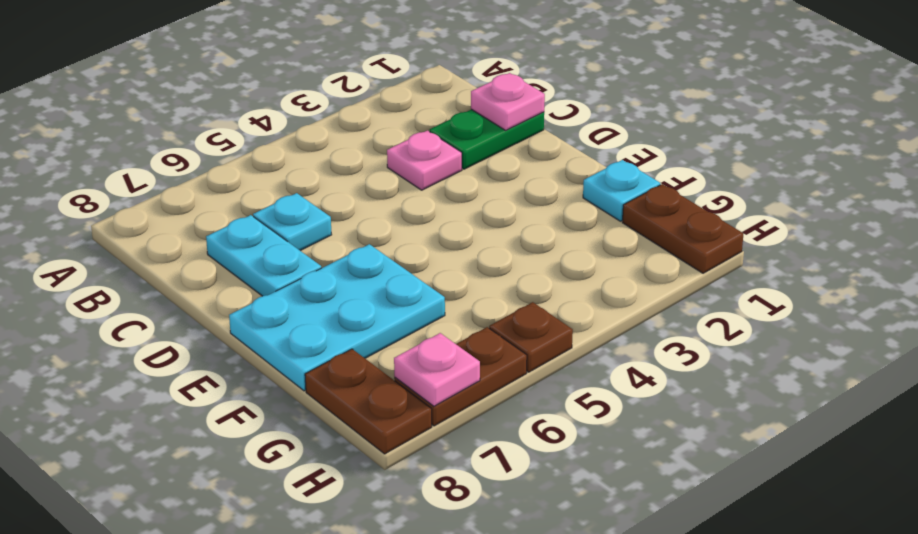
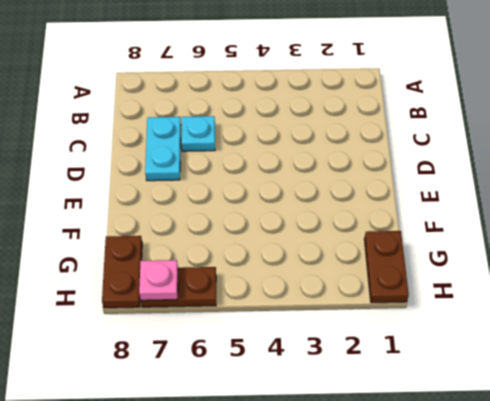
none -> green plate C1:C2 level 1
none -> pink plate C3 level 1
none -> cyan plate E6:F8 level 1

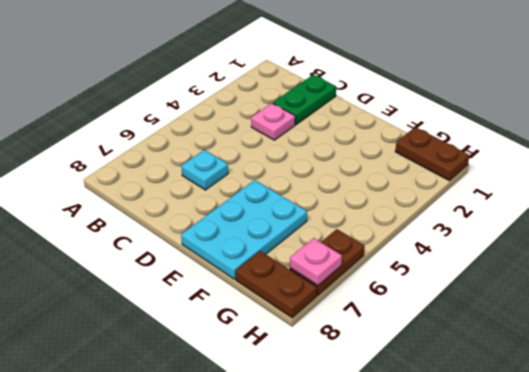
none -> cyan plate C7:D7 level 1
none -> cyan plate F1 level 1
none -> brown plate H5 level 1

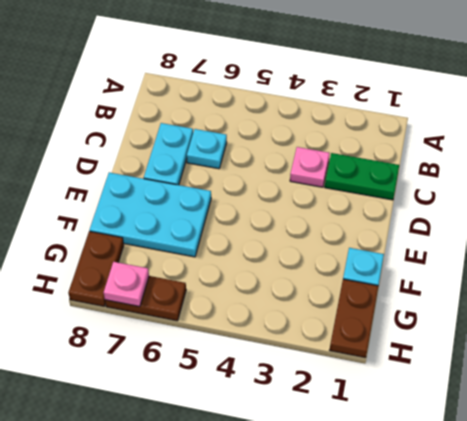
none -> brown plate H5 level 1
none -> pink plate C1 level 2

